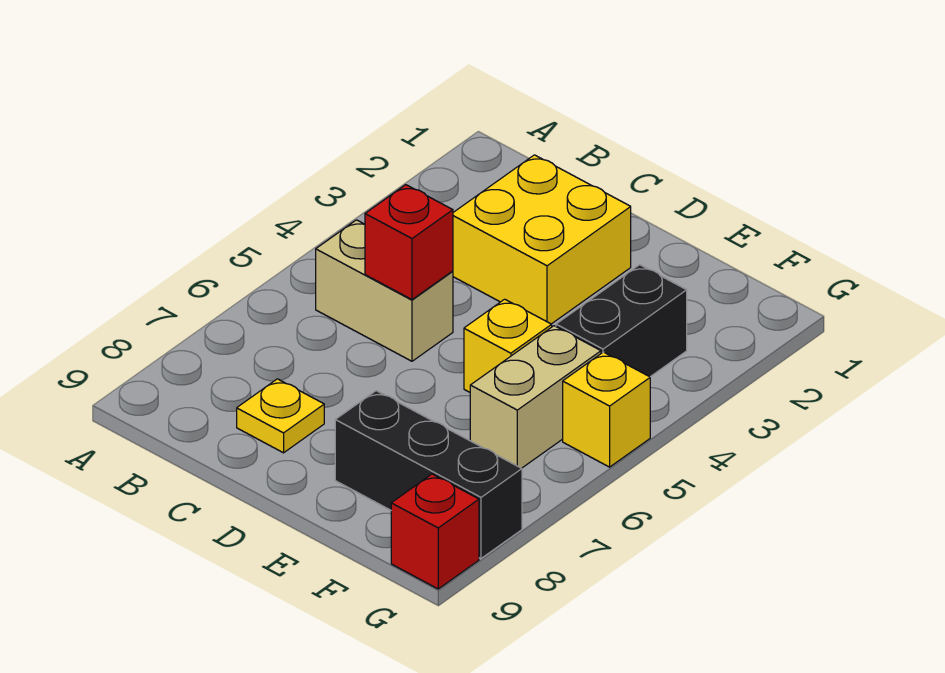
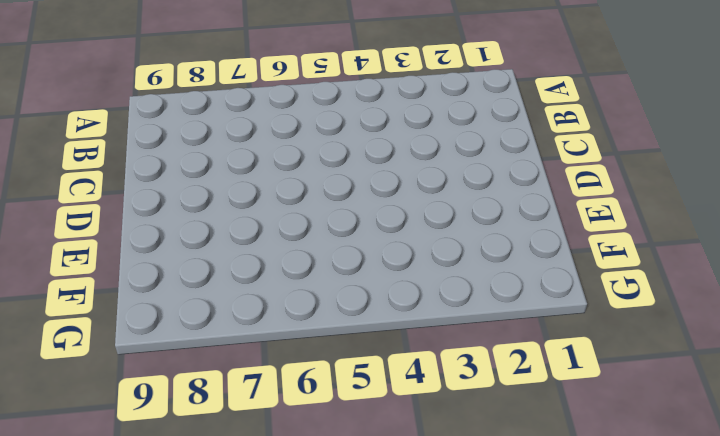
none -> tan brick B5:C5 level 1
none -> yellow brick C2:D3 level 1

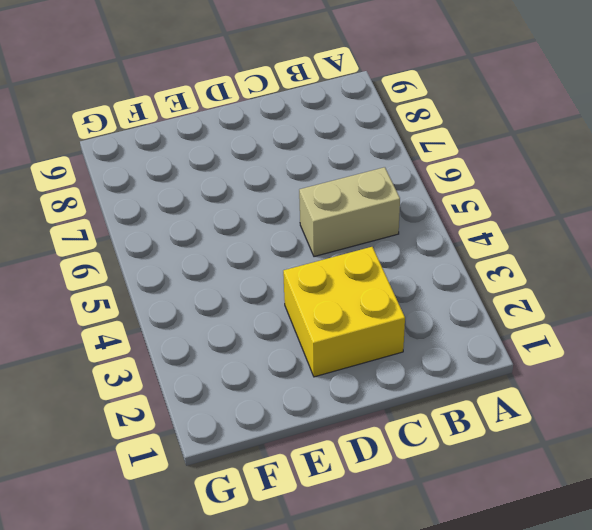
none -> yellow plate C8 level 1
none -> yellow brick E5 level 1

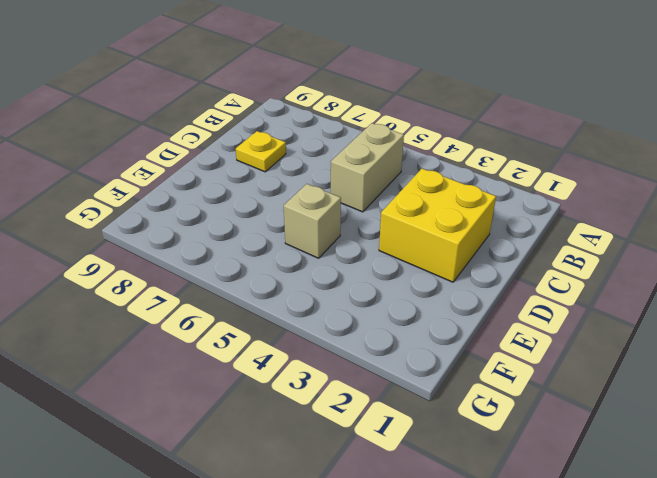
tan brick E5 level 1 -> yellow brick E5 level 1
none -> black brick E8:G8 level 1
none -> black brick F3:F4 level 1

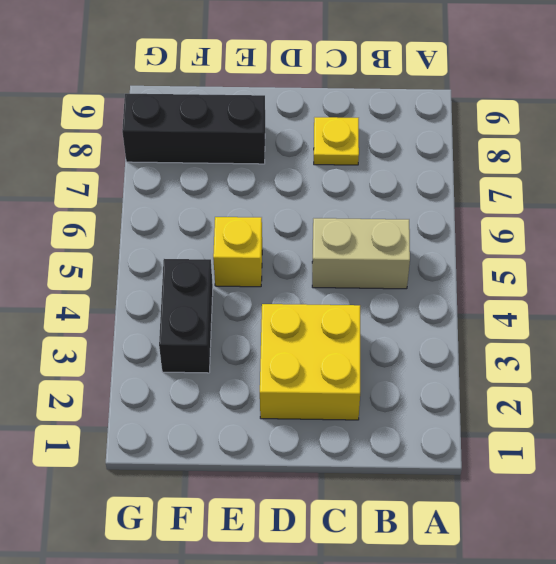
none -> tan brick F5:F6 level 1
none -> yellow brick G5 level 1

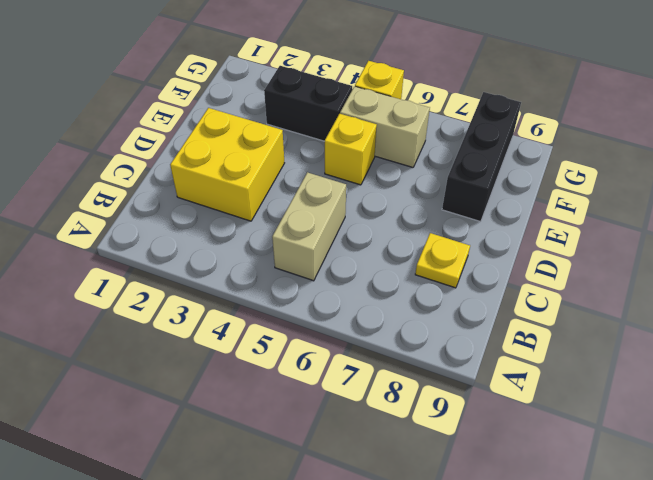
none -> red brick G9 level 1
none -> red brick C5 level 2

